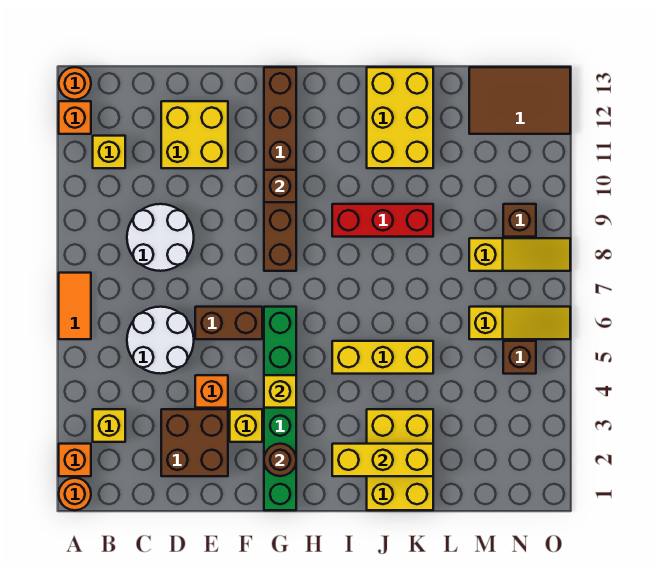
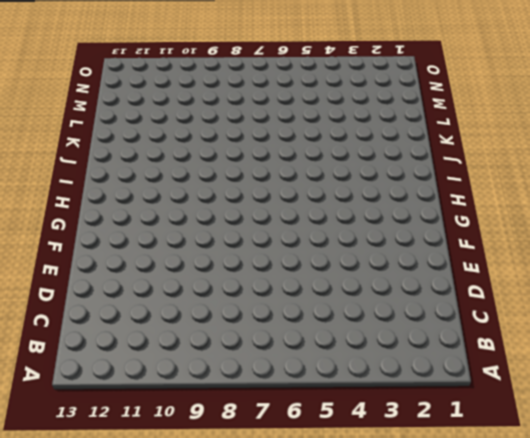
none -> orange round brick A1 level 1
none -> orange brick A2 level 1
none -> orange tile A6:A7 level 1

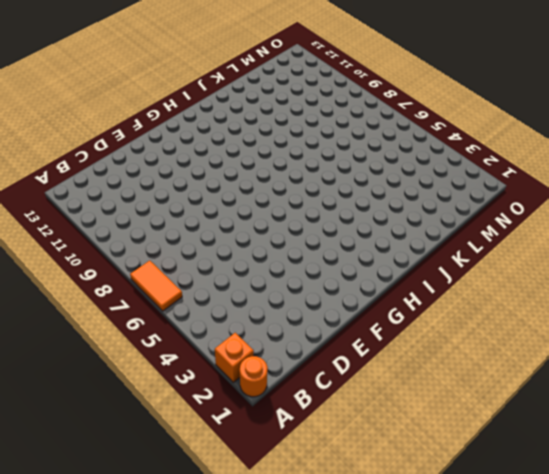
none -> orange brick A12 level 1
none -> orange round brick A13 level 1
none -> yellow brick B3 level 1

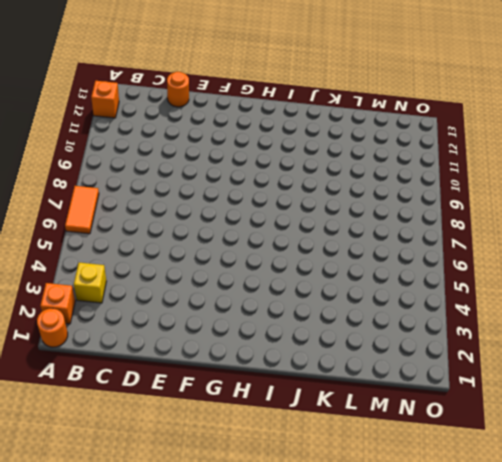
orange round brick D13 level 1 -> orange round brick A13 level 1
none -> yellow brick B11 level 1
none -> white round brick C5:D6 level 1
none -> white round brick C8:D9 level 1

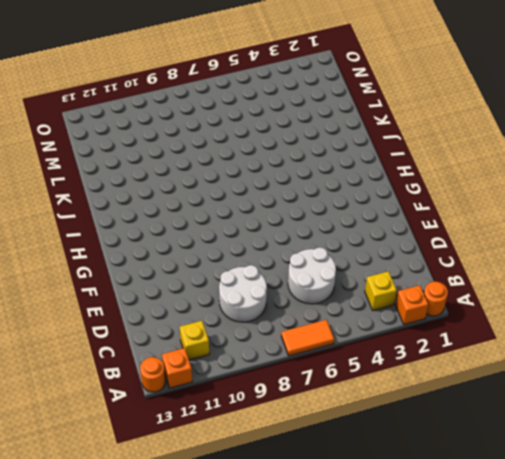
none -> brown brick D2:E3 level 1
none -> yellow brick D11:E12 level 1
none -> orange brick E4 level 1

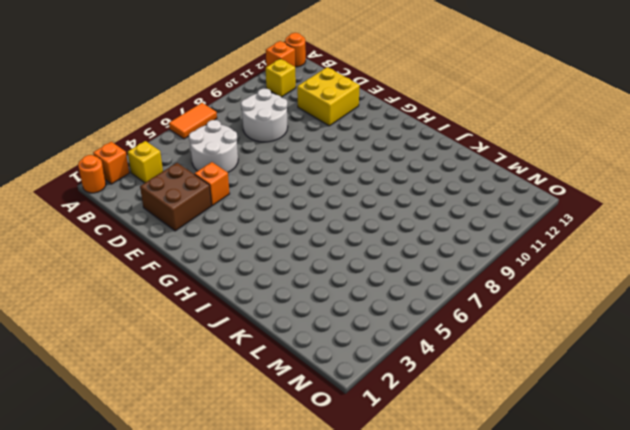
none -> brown brick E6:F6 level 1
none -> yellow brick F3 level 1
none -> green brick G1:G6 level 1

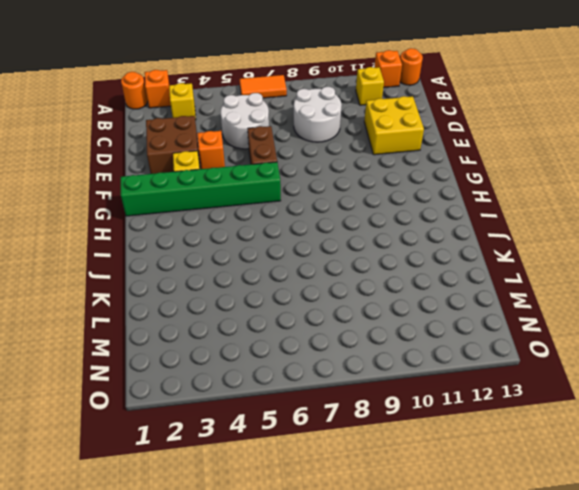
none -> brown brick G8:G13 level 1
none -> yellow brick I5:K5 level 1
none -> red brick I9:K9 level 1

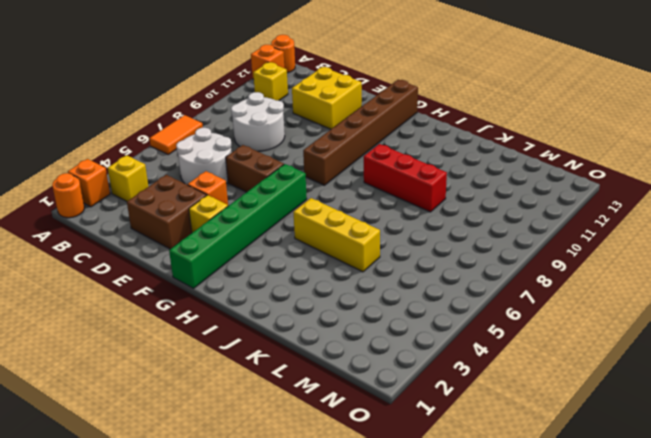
none -> yellow brick J1:K3 level 1
none -> yellow brick J11:K13 level 1
none -> yellow slope M6:O6 level 1 top M

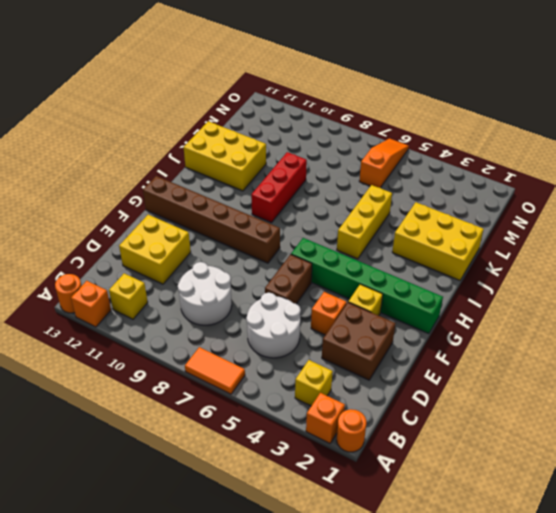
orange slope M6:O6 level 1 top M -> yellow slope M6:O6 level 1 top M
none -> yellow slope M8:O8 level 1 top M
none -> brown tile M12:O13 level 1
none -> brown brick N5 level 1

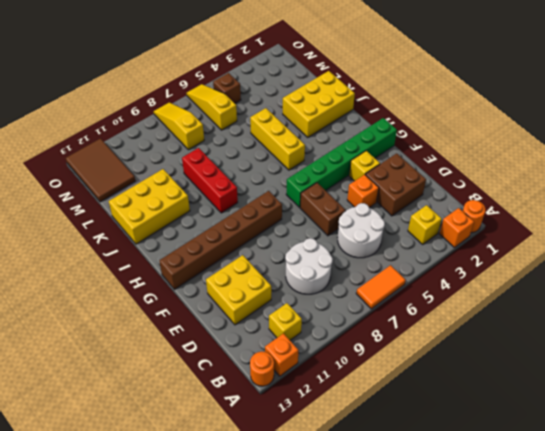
none -> brown brick N9 level 1
none -> brown round brick G2 level 2
none -> yellow brick G4 level 2

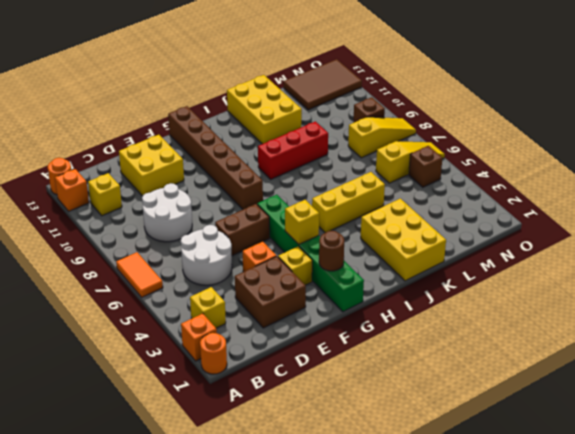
none -> brown brick G10 level 2
none -> yellow brick I2:K2 level 2

